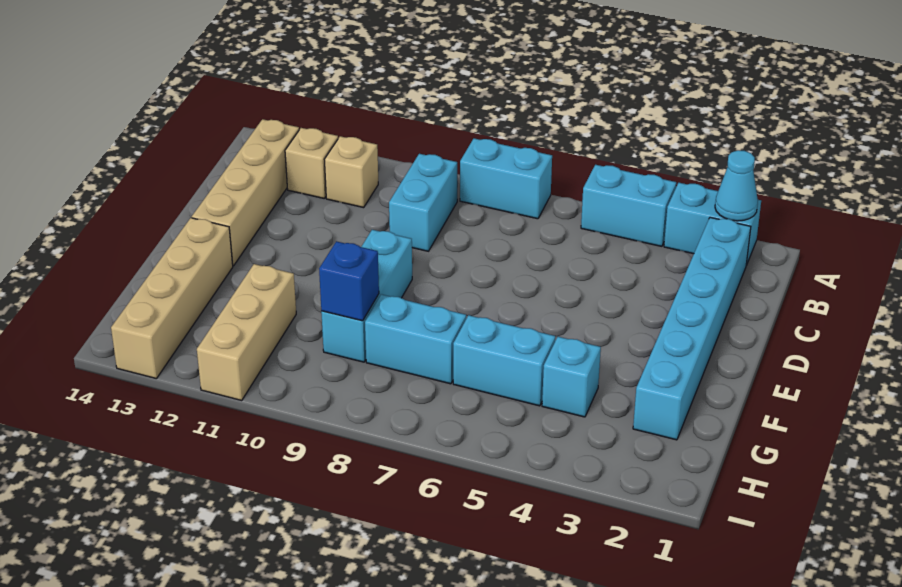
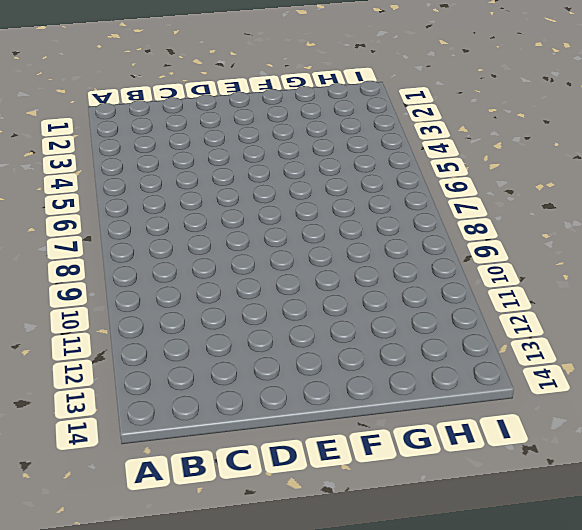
none -> cyan brick A2:A3 level 1
none -> cyan brick A4:A5 level 1
none -> cyan brick A7:A8 level 1

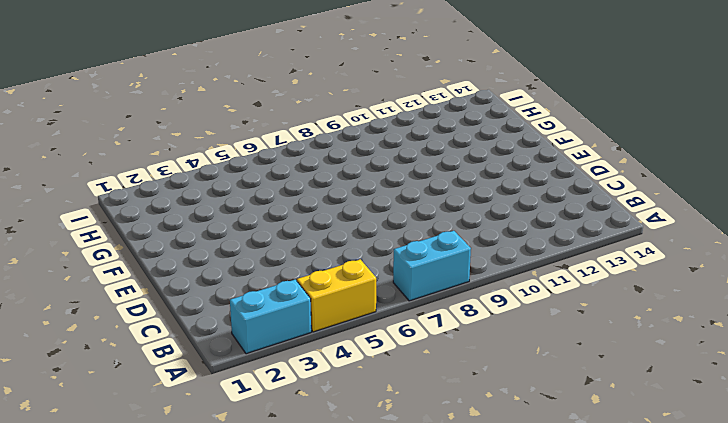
yellow brick A4:A5 level 1 -> cyan brick A4:A5 level 1
none -> cyan brick B2:G2 level 1
none -> cyan brick B9:C9 level 1
none -> tan brick B11 level 1

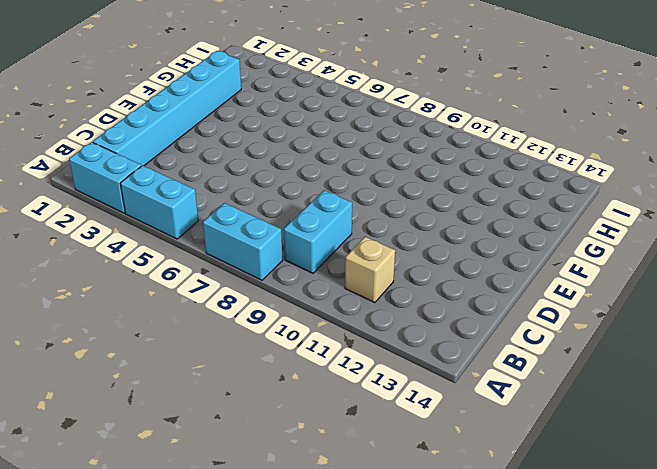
none -> tan brick B12 level 1
none -> tan brick B13:E13 level 1
none -> cyan brick E9:G9 level 1

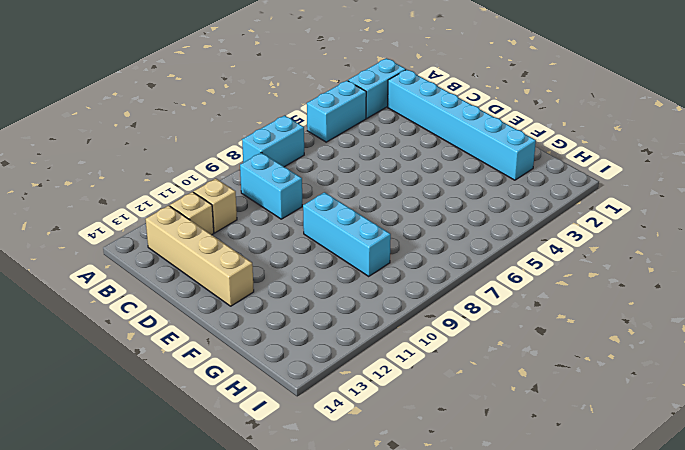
none -> tan brick F13:I13 level 1
none -> cyan brick G4 level 1
none -> cyan brick G5:G6 level 1

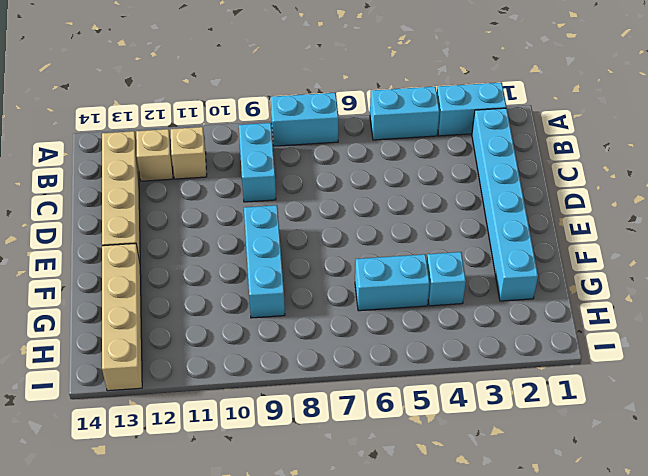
none -> cyan brick G7:G8 level 1
none -> tan brick G11:I11 level 1
none -> cyan cone A2 level 2

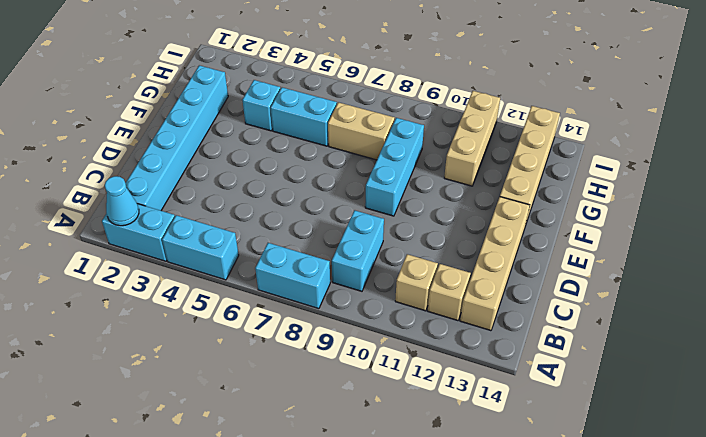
tan brick G7:G8 level 1 -> cyan brick G7:G8 level 1
none -> blue brick G9 level 2

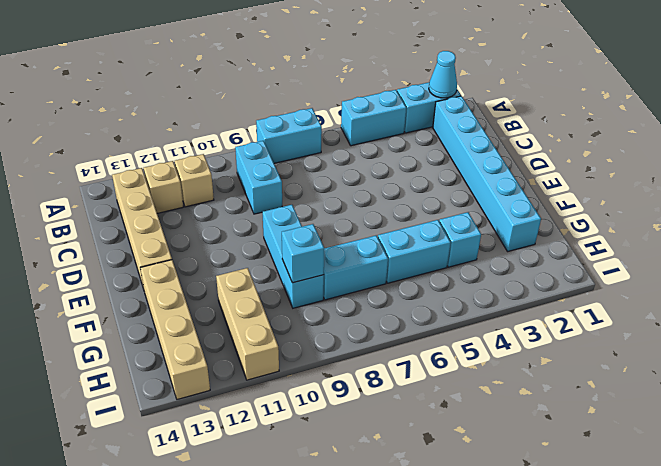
cyan brick G9 level 2 -> blue brick G9 level 2

